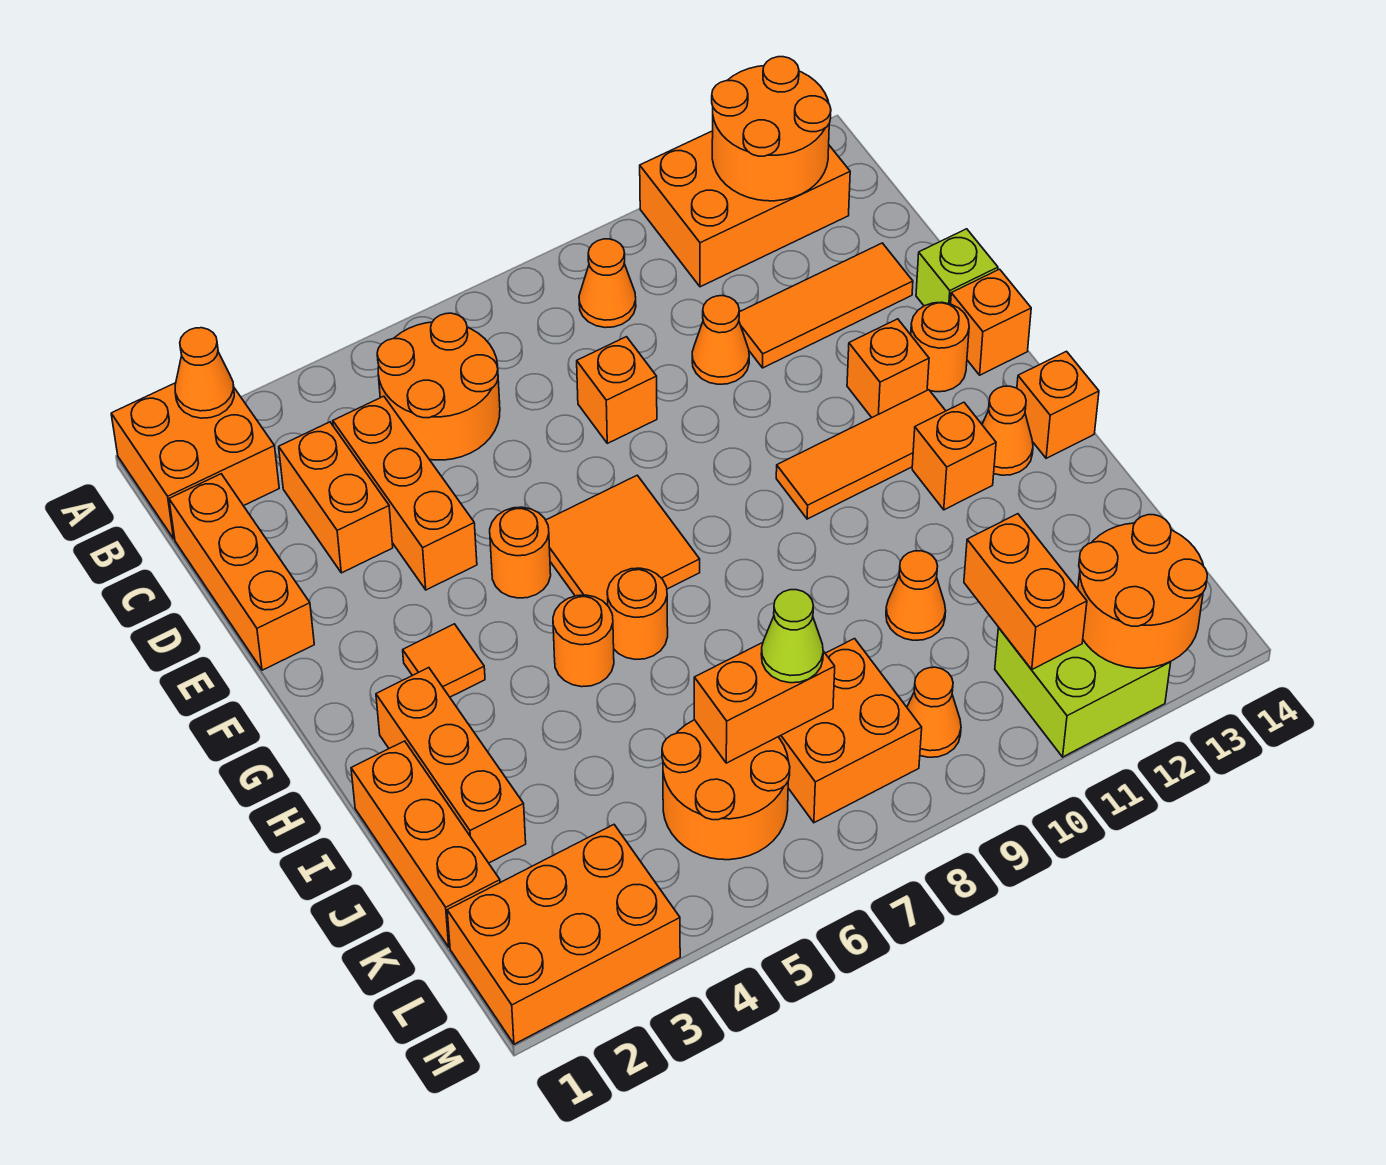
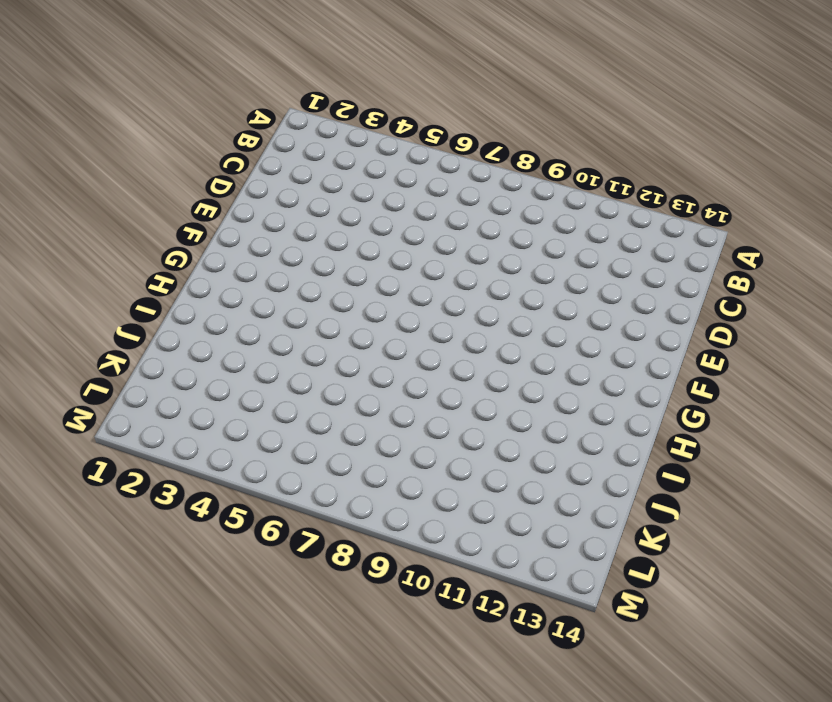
none -> orange brick A1:B2 level 1
none -> orange brick A11:B13 level 1
none -> orange round brick B5:C6 level 1
none -> orange cone B9 level 1

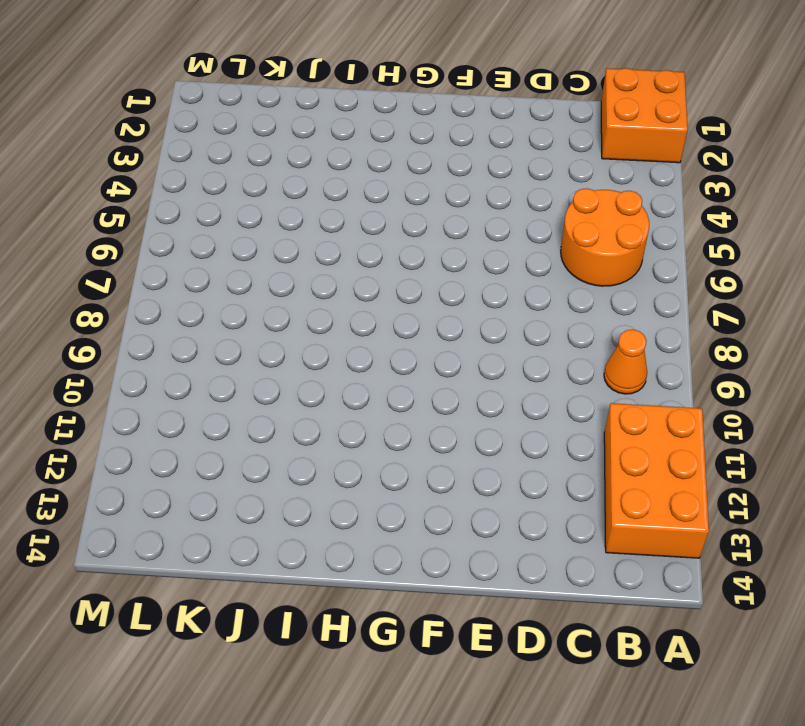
none -> orange brick C1:E1 level 1
none -> orange brick C3:D3 level 1
none -> orange brick C4:E4 level 1
none -> orange brick D8 level 1

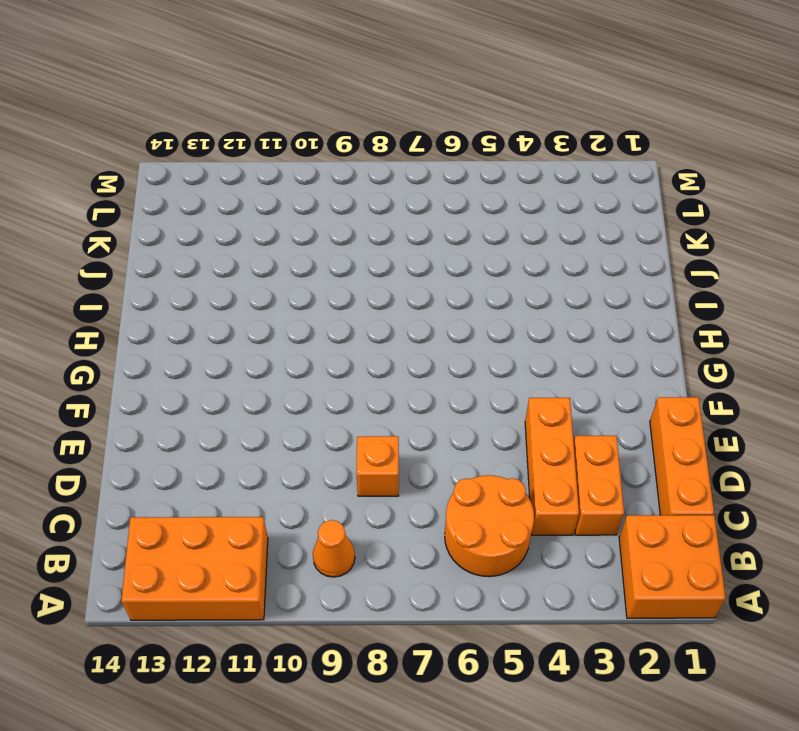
none -> orange cone D10 level 1
none -> orange tile D11:D13 level 1
none -> lime brick E14 level 1
none -> orange round brick F5 level 1

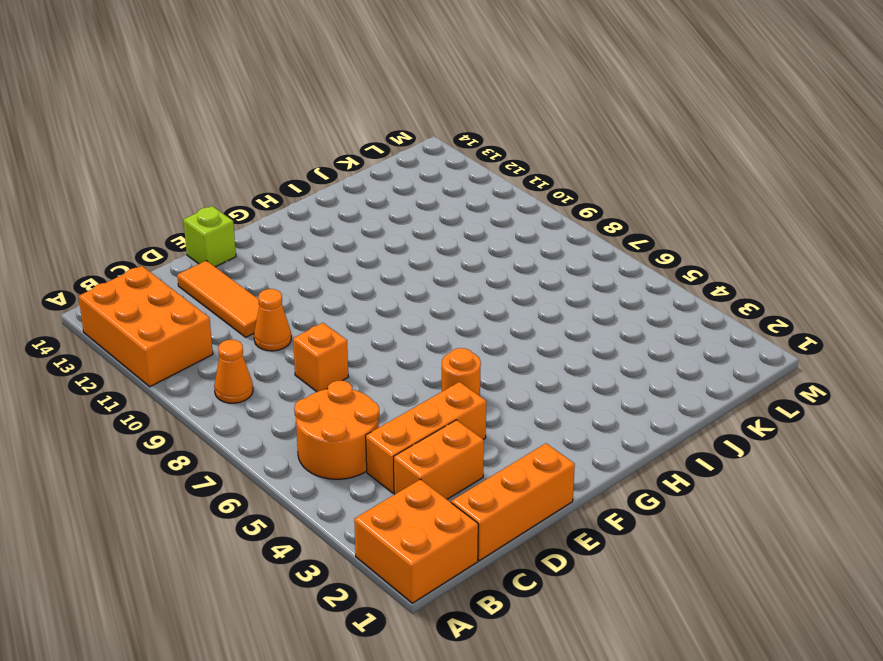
none -> orange tile F6:G7 level 1
none -> orange brick F12 level 1
none -> orange round brick F13 level 1
none -> orange brick F14 level 1

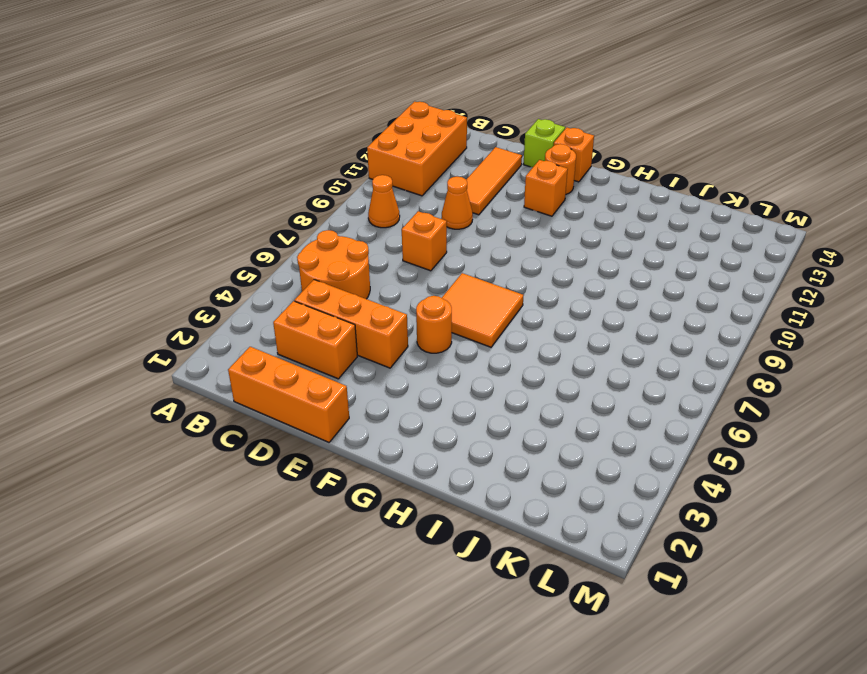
none -> orange brick A1:B2 level 1
none -> orange tile G3 level 1
none -> orange tile G10:G12 level 1
none -> orange brick H2:J2 level 1

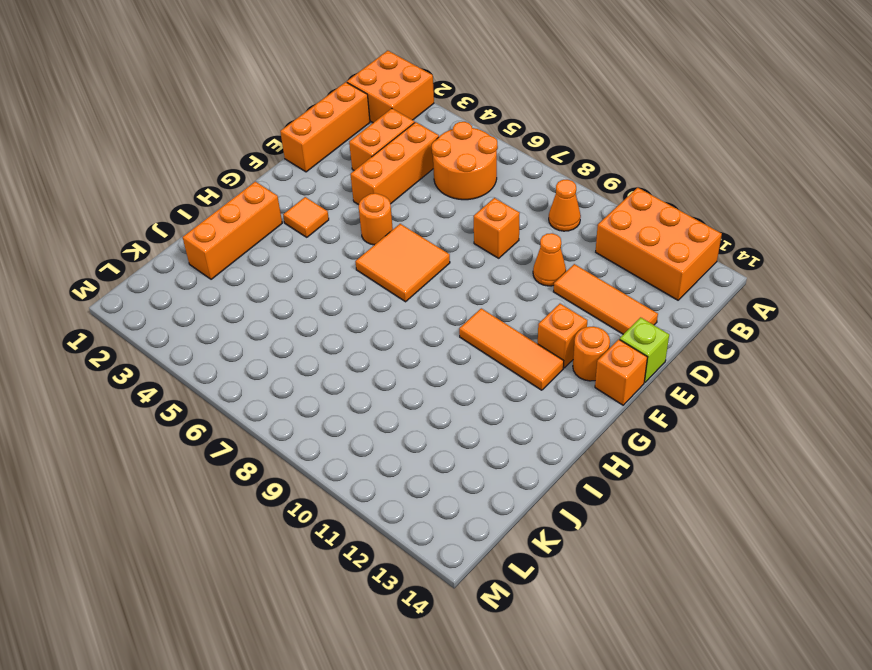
none -> orange round brick H5 level 1
none -> orange round brick H6 level 1
none -> orange brick H12 level 1
none -> orange cone H13 level 1

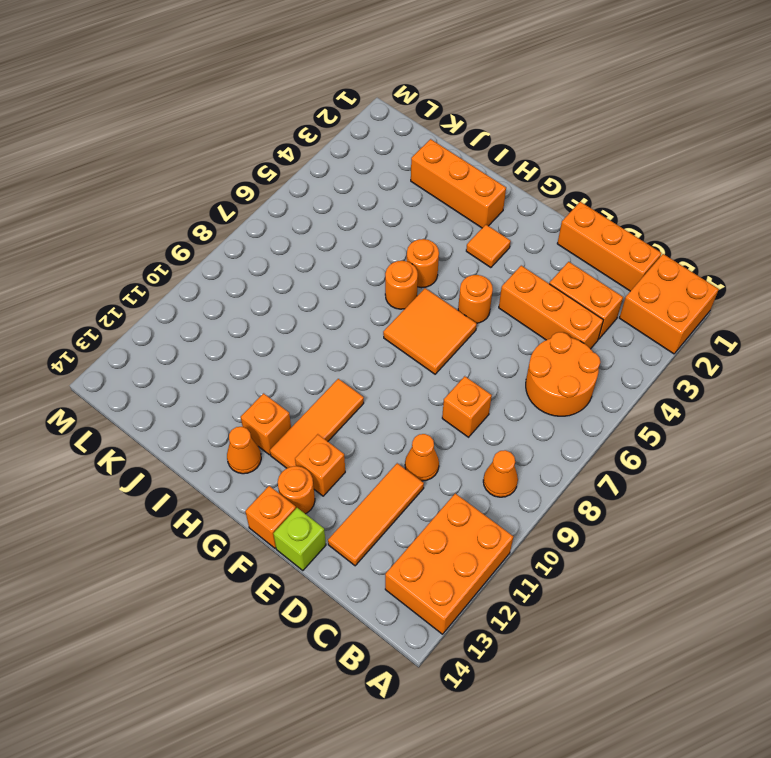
none -> orange brick H14 level 1
none -> orange brick I1:K1 level 1
none -> orange cone J10 level 1
none -> orange round brick K5:L6 level 1

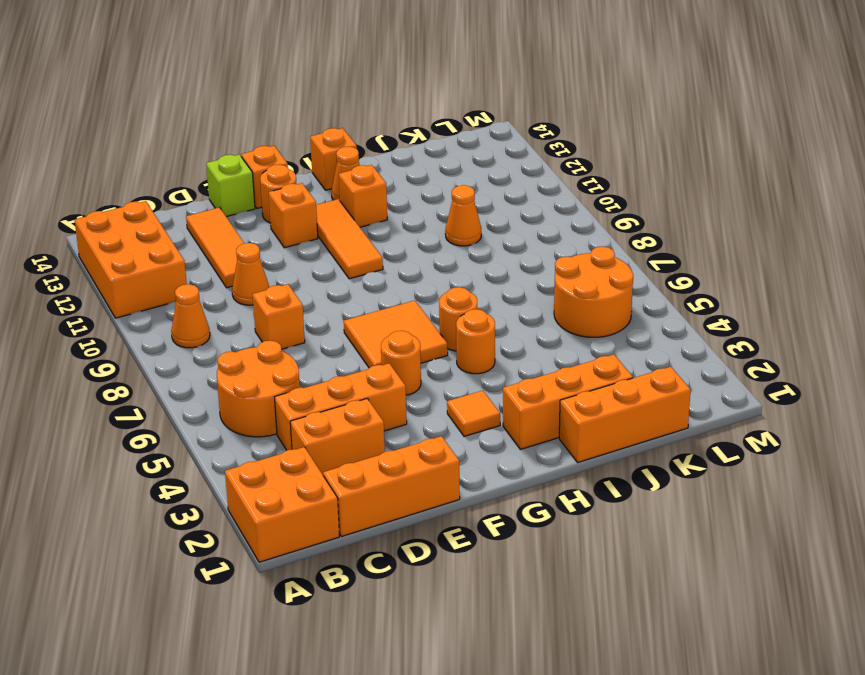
none -> orange brick K7:L8 level 1
none -> orange brick L1:M3 level 1
none -> orange cone L9 level 1
none -> lime brick L11:M12 level 1

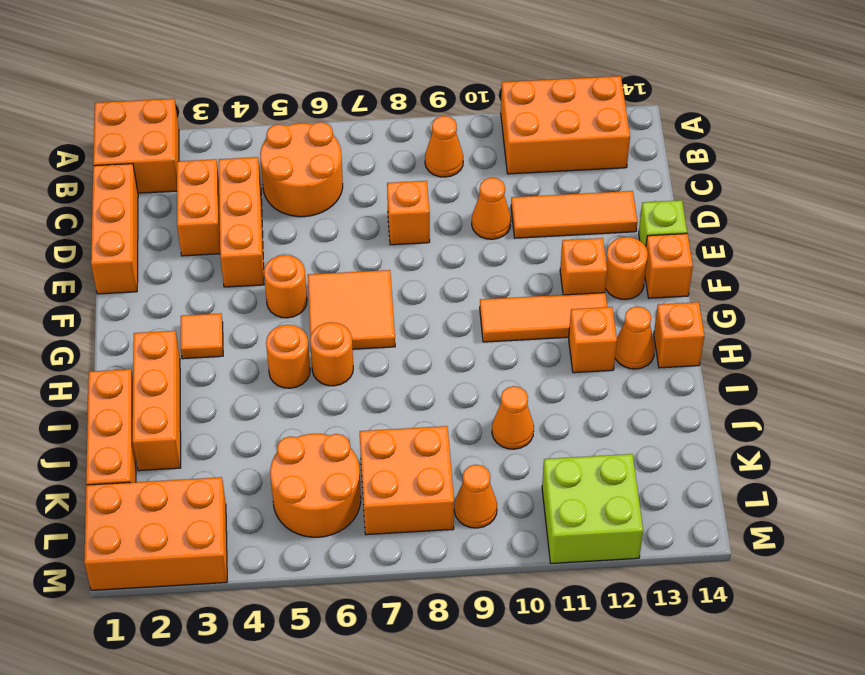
none -> orange cone A2 level 2
none -> orange round brick A12:B13 level 2
none -> orange brick K6:K7 level 2
none -> orange brick K11:L11 level 2

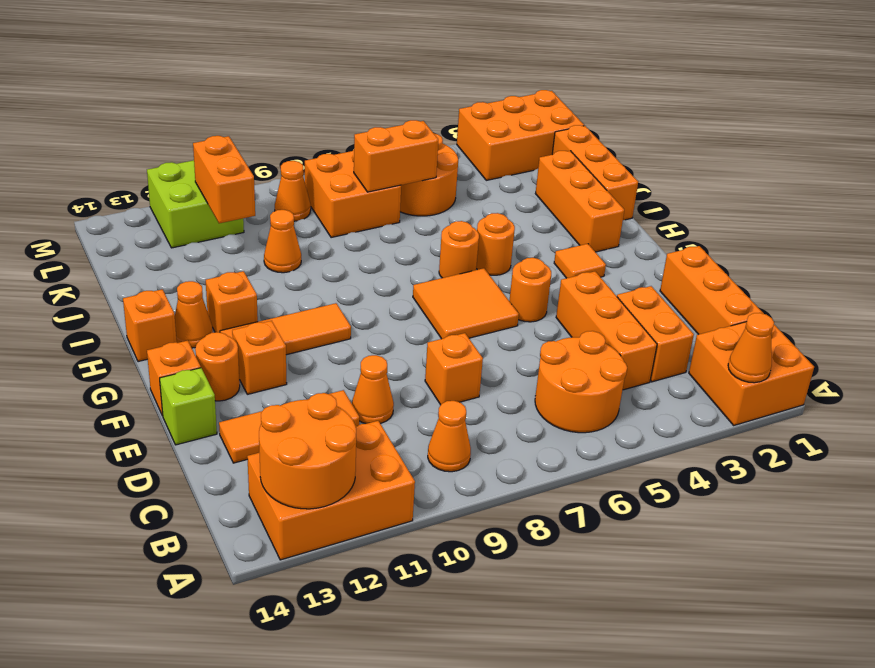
none -> orange round brick L12:M13 level 2
none -> lime cone K7 level 3

